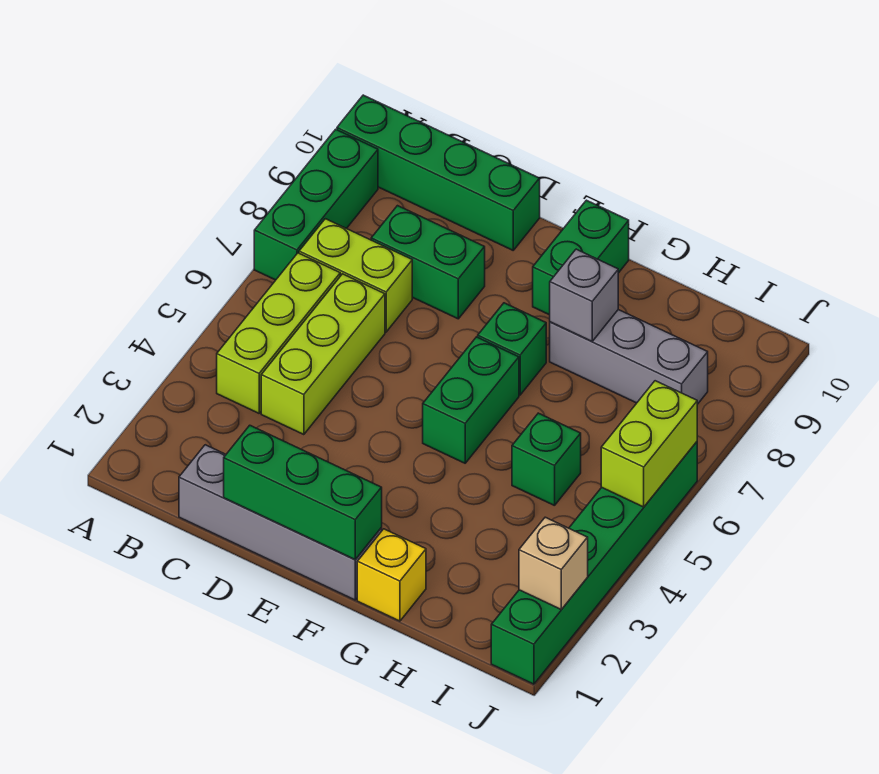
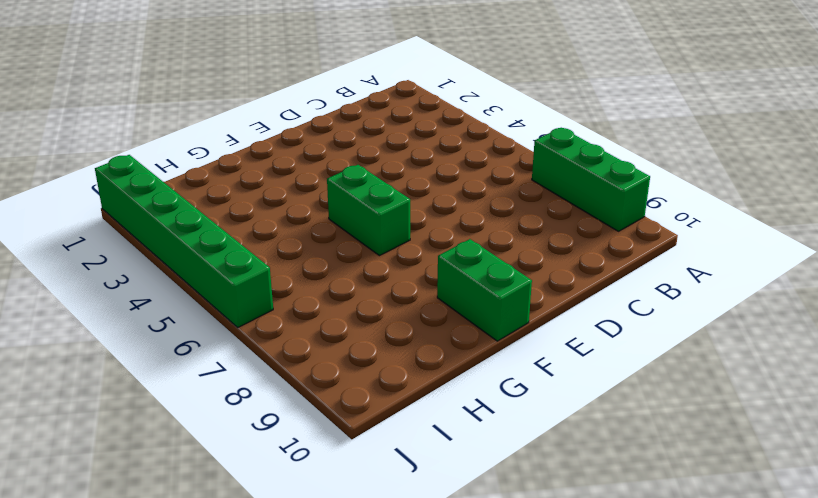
none -> green brick A10:D10 level 1
none -> lime brick B4:B6 level 1
none -> lime brick B7:C7 level 1

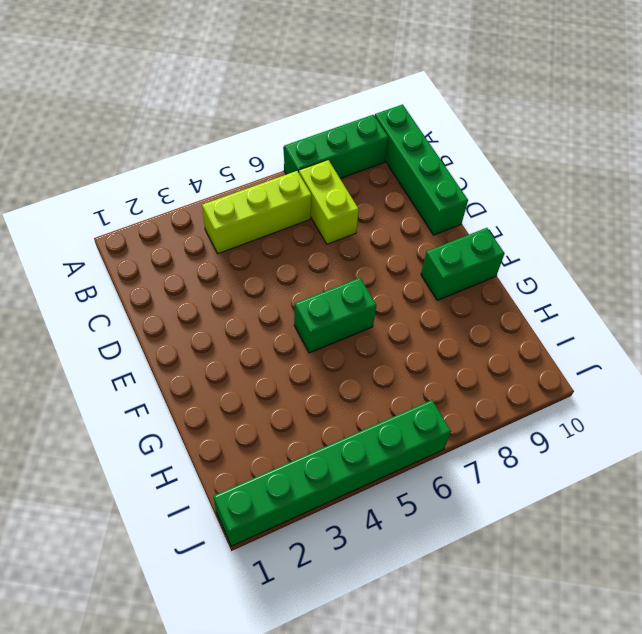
none -> grey brick C1:F1 level 1
none -> lime brick C4:C6 level 1
none -> green brick C8:D8 level 1

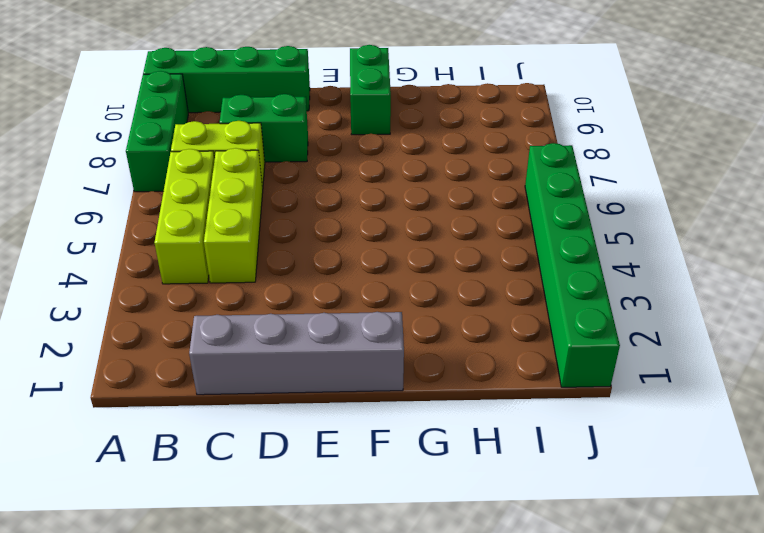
none -> green brick F5:F6 level 1
none -> green brick F7 level 1
none -> yellow brick G1 level 1

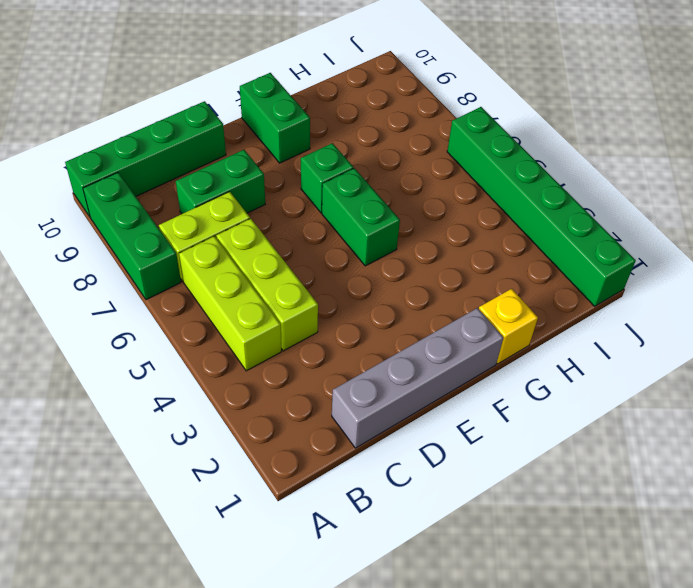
none -> grey brick G8:I8 level 1
none -> green brick H5 level 1
none -> green brick D1:F1 level 2

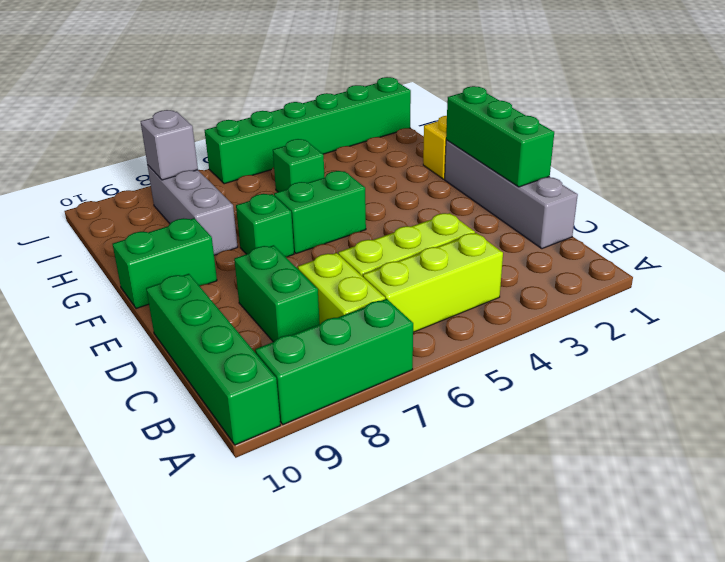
grey brick I8 level 2 -> grey brick G8 level 2
none -> tan brick J2 level 2
none -> lime brick J5:J6 level 2

